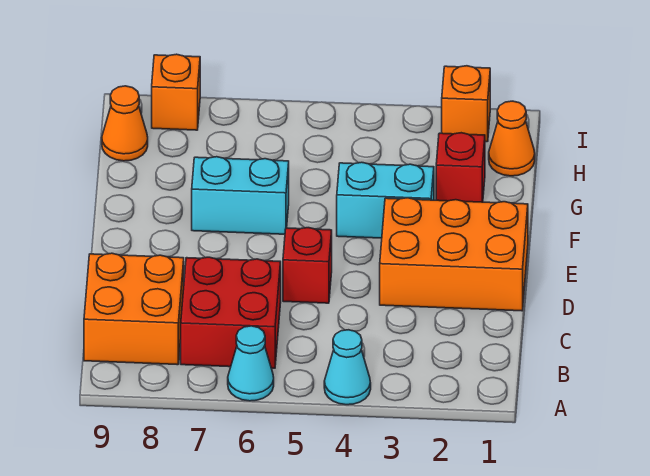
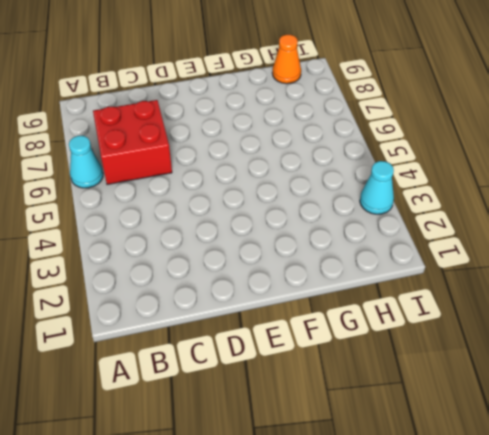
cyan cone I3 level 1 -> cyan cone A4 level 1
none -> orange brick B8:C9 level 1
none -> orange brick D1:E3 level 1
none -> red brick D5 level 1

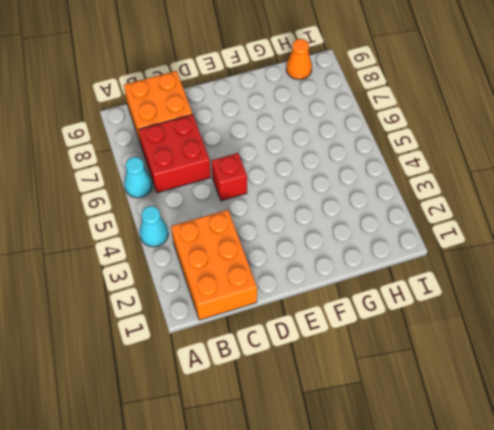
orange brick B1:C3 level 1 -> orange brick D1:E3 level 1
none -> cyan brick F3:F4 level 1
none -> cyan brick F6:F7 level 1
none -> red brick G2 level 1

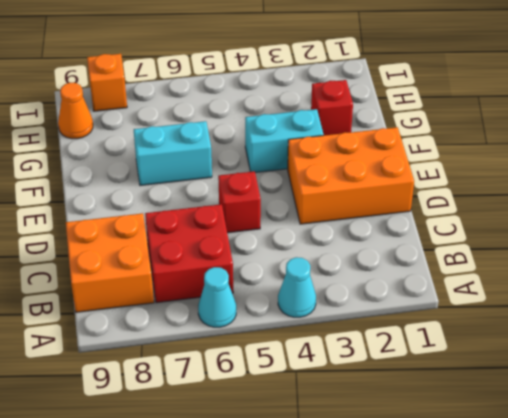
none -> orange cone H1 level 1
none -> orange brick I2 level 1

